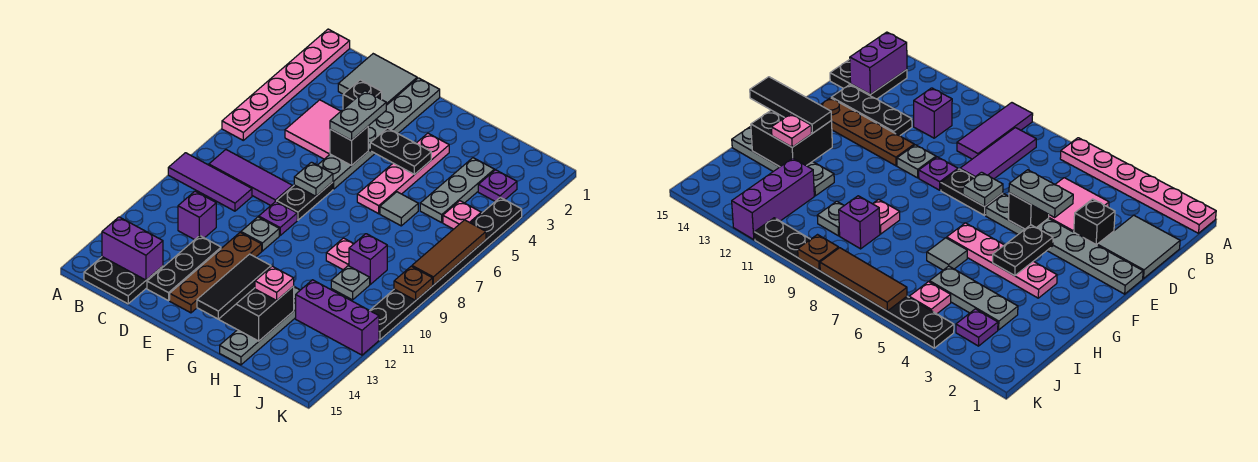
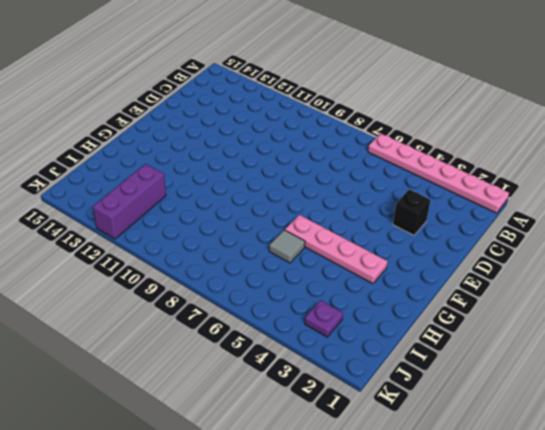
none -> purple tile A9:C9 level 1
none -> purple tile B8:D8 level 1
none -> black plate B14:C15 level 1
none -> grey tile C1:D2 level 1

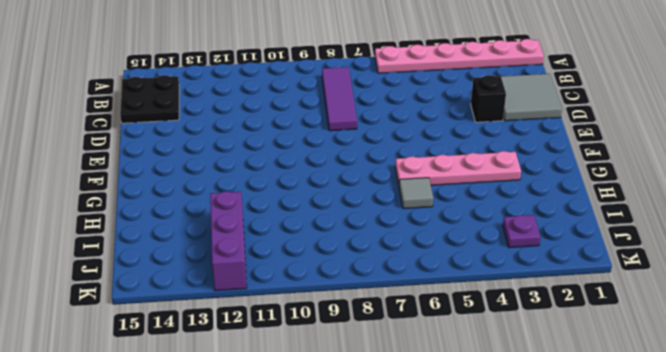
none -> purple tile A9:C9 level 1
none -> pink tile C4:D5 level 1
none -> purple brick C11 level 1
none -> black plate D12:D14 level 1

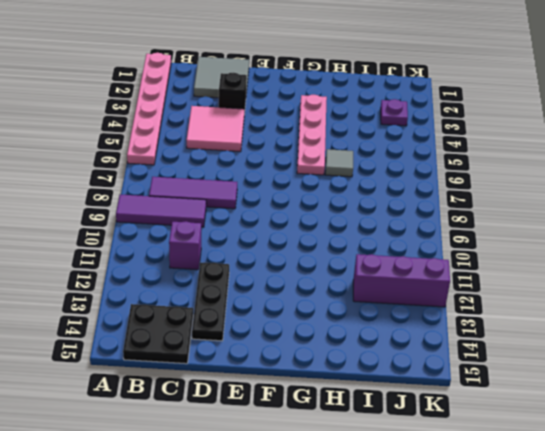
none -> grey plate E1:E6 level 1
none -> black plate E7:E8 level 1
none -> purple plate E9 level 1
none -> grey plate E10 level 1

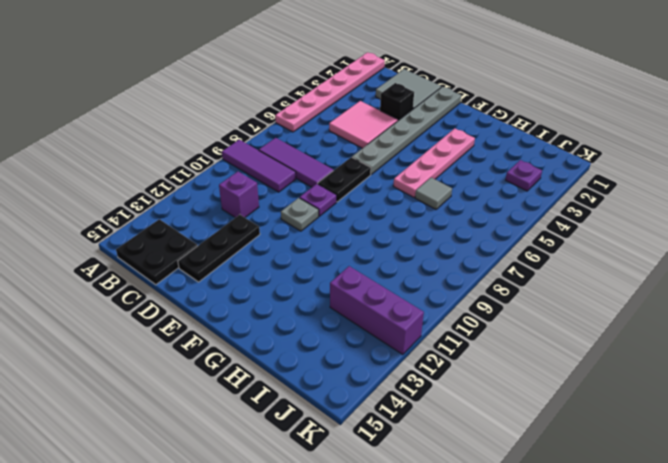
none -> brown plate E11:E14 level 1
none -> pink plate H9 level 1
none -> grey plate H12:H15 level 1
none -> grey plate I3:I5 level 1

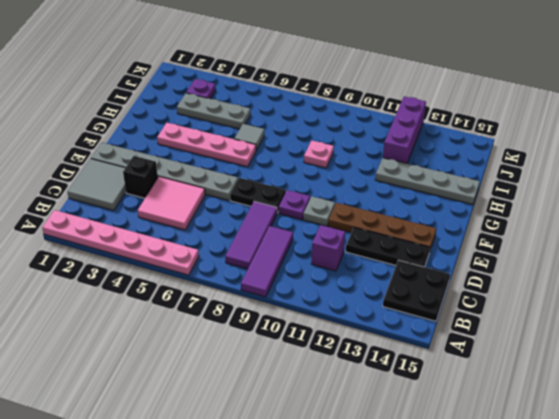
none -> purple brick I9 level 1
none -> grey plate I10 level 1
none -> pink plate J5 level 1
none -> black plate K4:K11 level 1

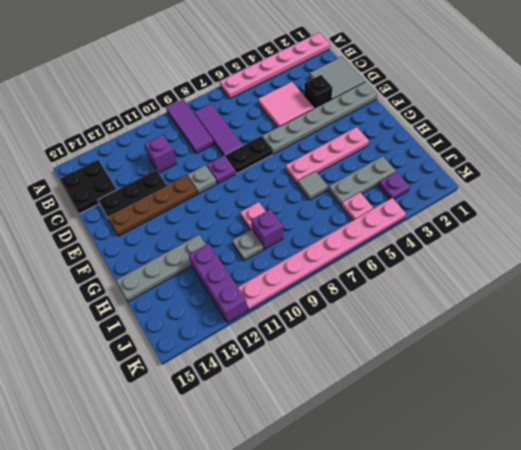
pink plate K4:K11 level 1 -> black plate K4:K11 level 1
none -> purple brick B14:C14 level 2
none -> black brick E5 level 2
none -> grey plate E7 level 2
none -> black plate F4:G4 level 2

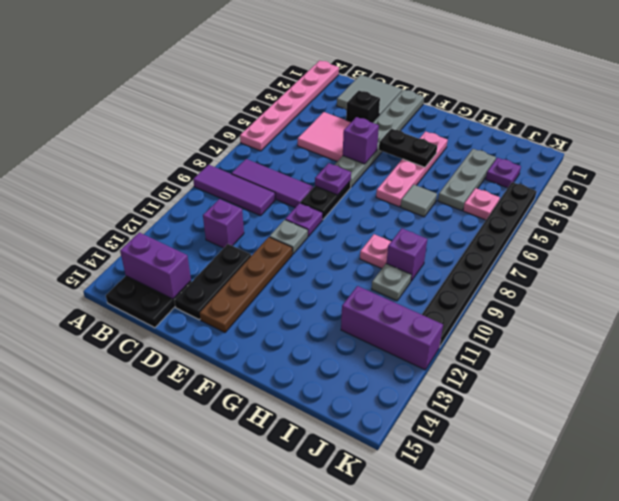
purple brick E5 level 2 -> black brick E5 level 2
purple plate E7 level 2 -> grey plate E7 level 2
none -> grey plate H12:H15 level 1
none -> black brick G13:H14 level 2
none -> brown tile K6:K8 level 2
none -> brown plate K9 level 2

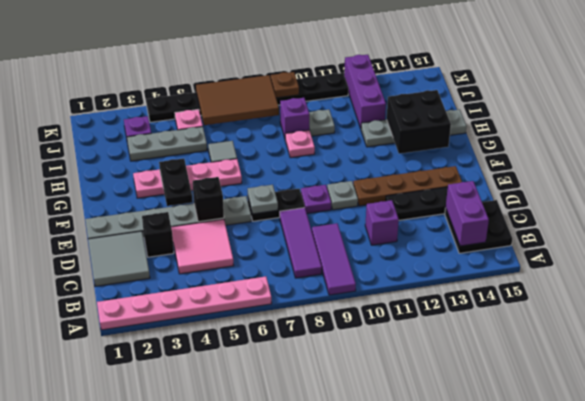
brown tile J6:K8 level 2 -> brown tile K6:K8 level 2
none -> grey plate E4:E5 level 3
none -> black tile G13:G15 level 3
none -> pink plate H13 level 3

